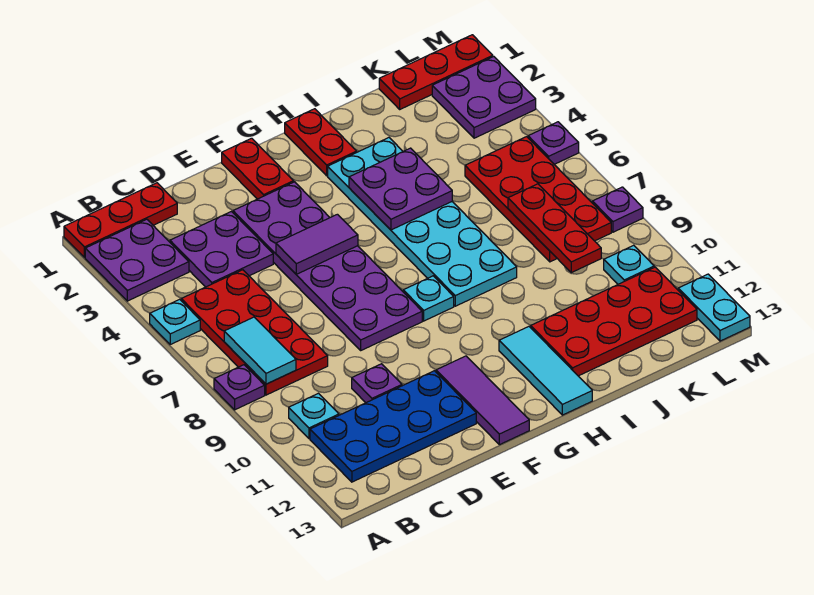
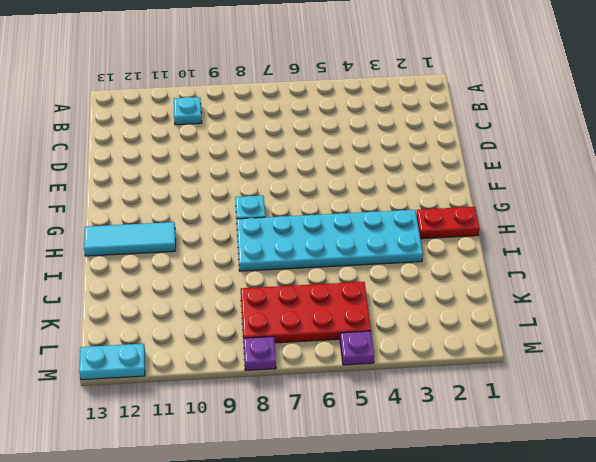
none -> red plate A1:C1 level 1
none -> purple plate A2:B3 level 1
none -> cyan plate A5 level 1

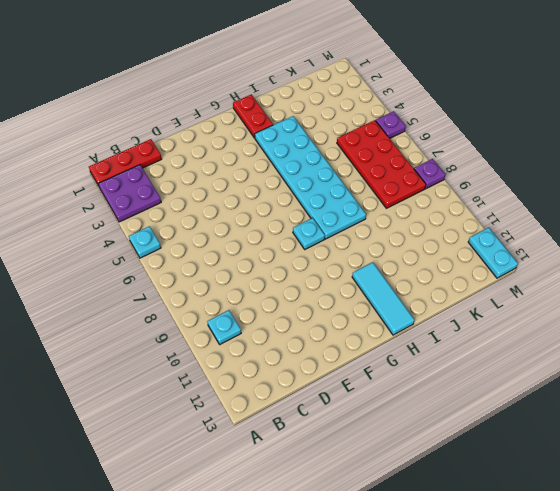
none -> purple plate A8 level 1
none -> red plate B5:C8 level 1
none -> blue plate B11:E12 level 1

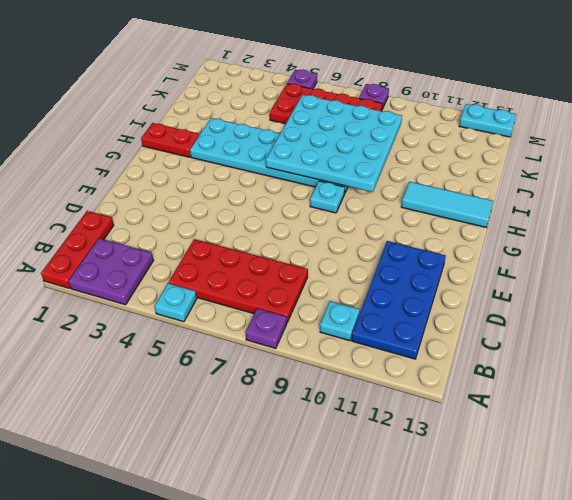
cyan plate H6:K9 level 2 -> red plate K7:K9 level 2
none -> purple plate C3:D4 level 1
none -> purple plate D10 level 1
none -> purple plate E3:F8 level 1

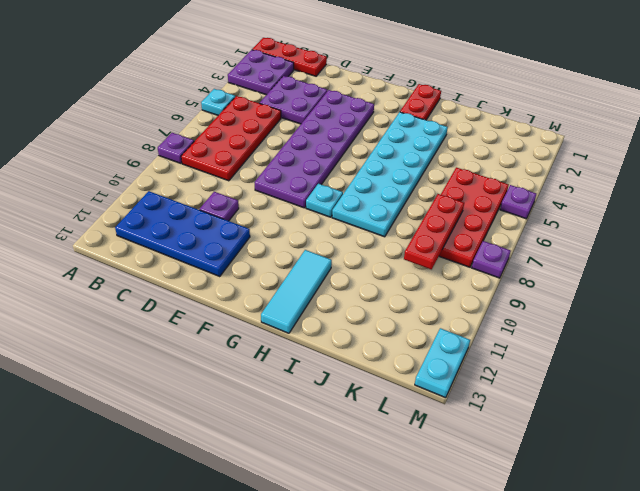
none -> cyan plate B10 level 1
none -> red plate F1:F2 level 1
none -> purple tile F11:F13 level 1

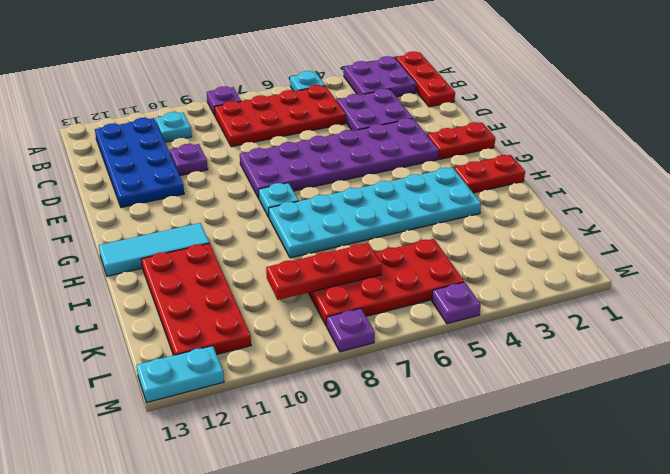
none -> purple tile F11:F13 level 1
none -> red plate K1:M1 level 1
none -> purple plate L2:M3 level 1

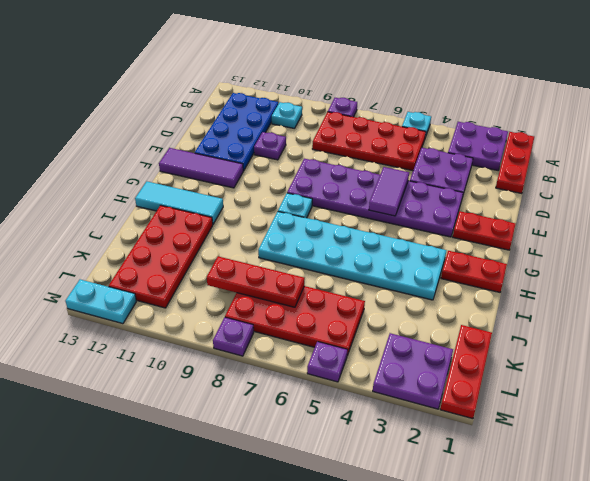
none -> cyan plate L10 level 1
none -> cyan tile B7:B8 level 2
none -> purple plate H4:I5 level 2

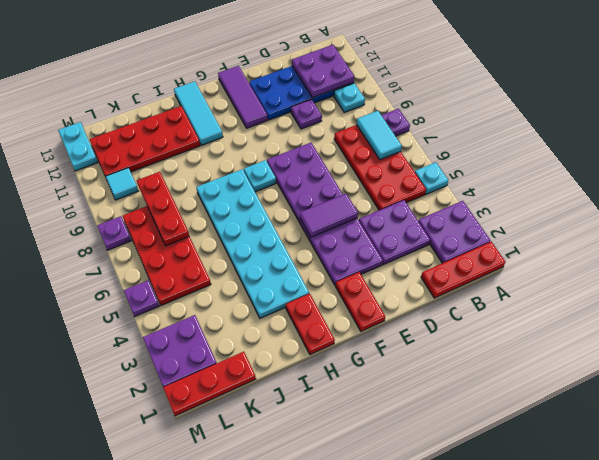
purple plate B11:C12 level 2 -> purple plate H4:I5 level 2
cyan tile L10 level 1 -> cyan plate L10 level 1

